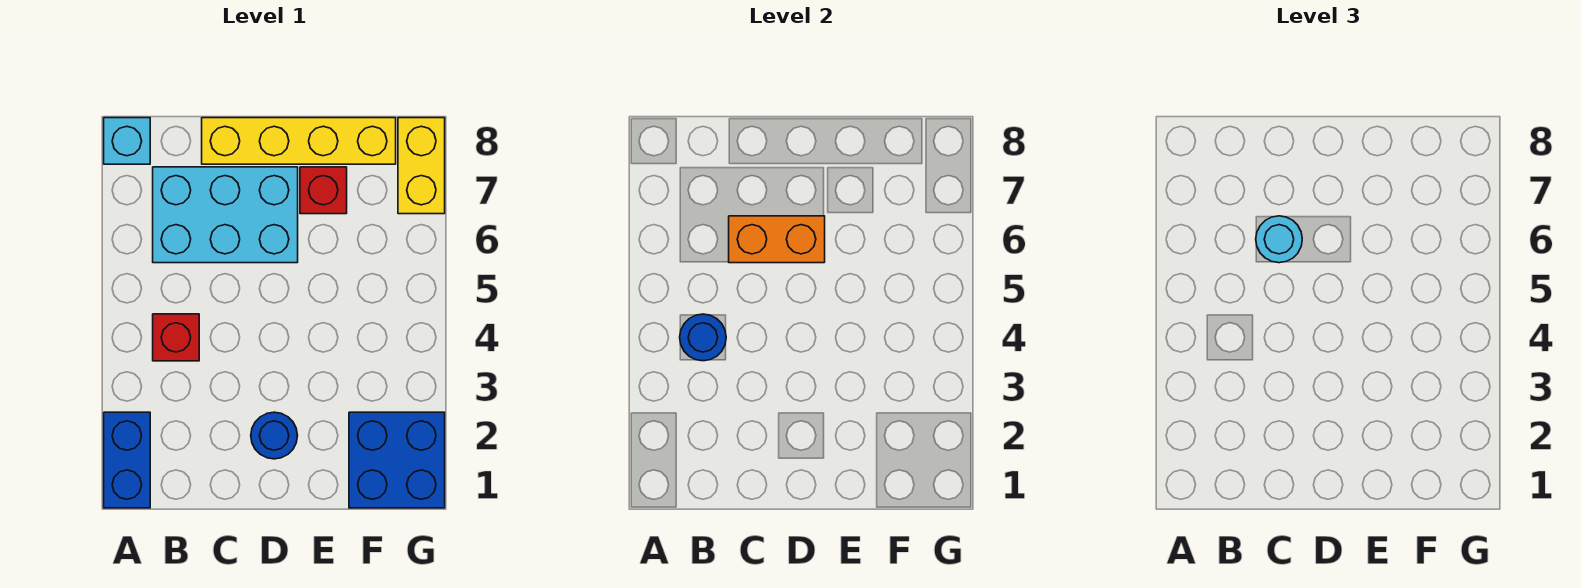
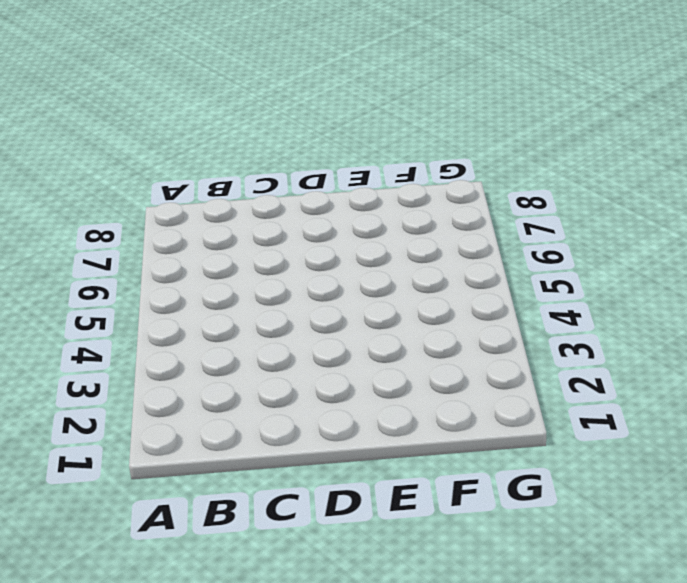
none -> blue brick A1:A2 level 1
none -> cyan brick A8 level 1
none -> red brick B4 level 1

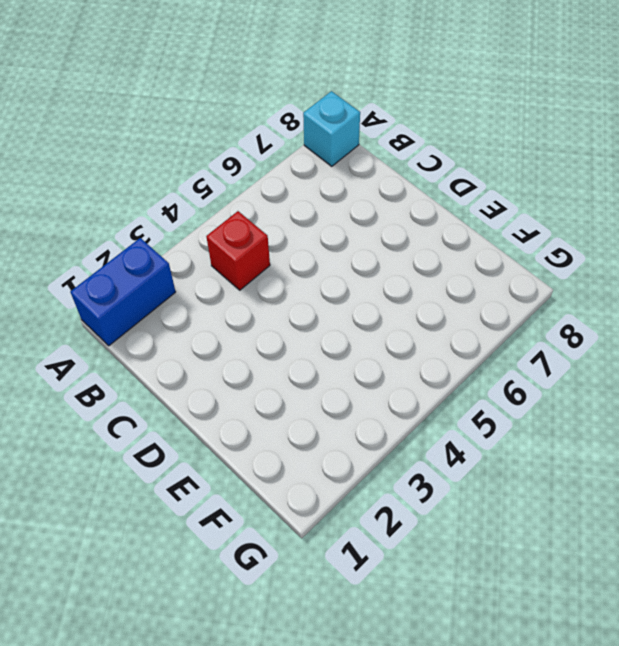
none -> cyan brick B6:D7 level 1
none -> yellow brick C8:F8 level 1
none -> blue round brick D2 level 1

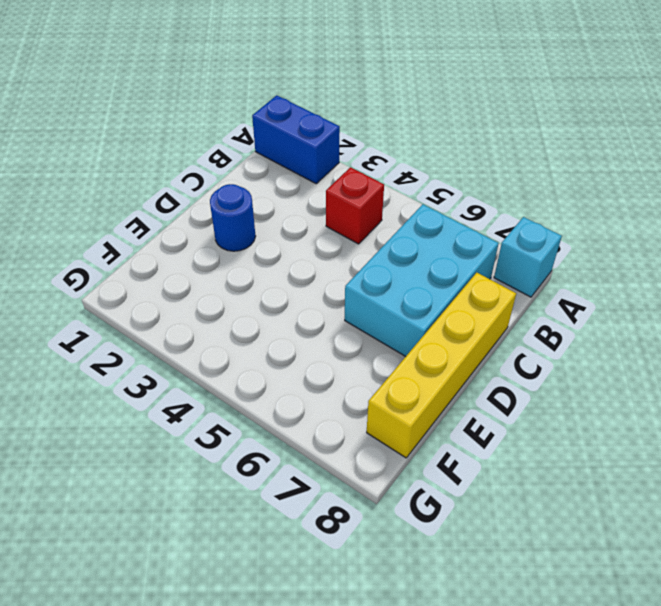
none -> red brick E7 level 1
none -> blue brick F1:G2 level 1
none -> yellow brick G7:G8 level 1

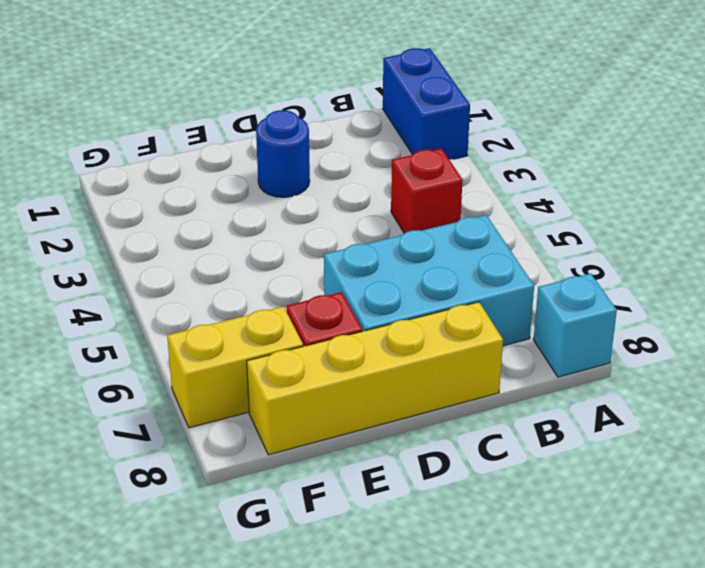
yellow brick F7:G7 level 1 -> yellow brick G7:G8 level 1
none -> blue brick F1:G2 level 1
none -> blue round brick B4 level 2
none -> orange brick C6:D6 level 2

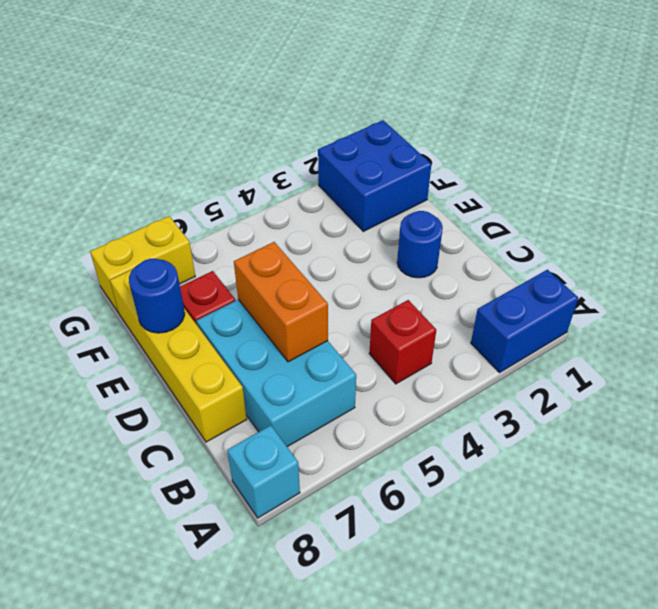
blue round brick E8 level 2 -> blue round brick B4 level 2
none -> cyan round brick C6 level 3

